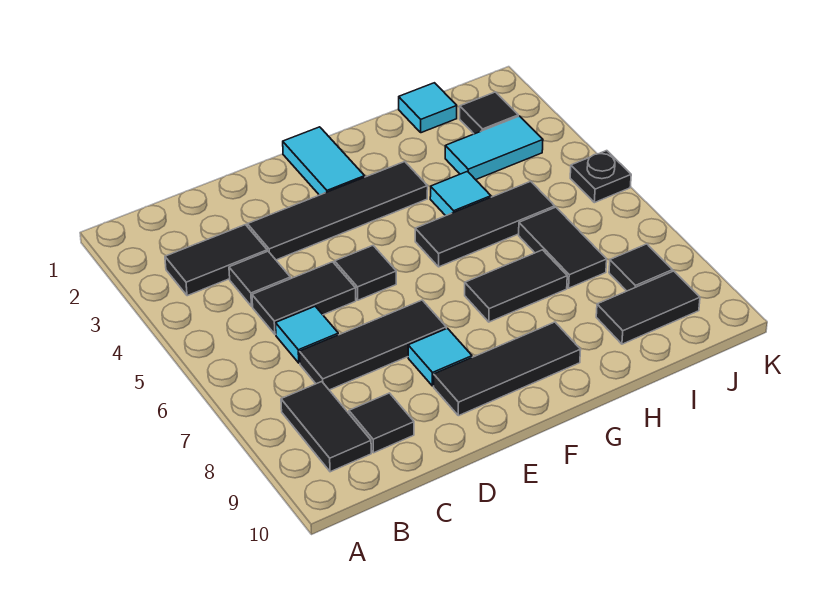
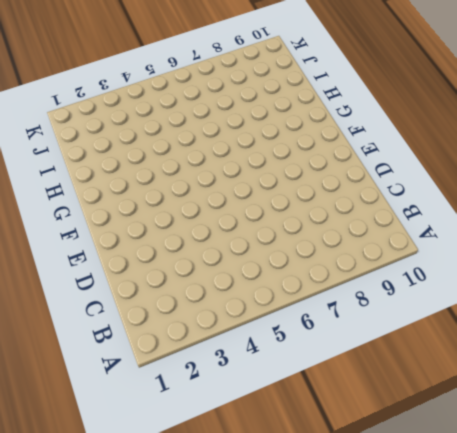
none -> black tile B3:C3 level 1
none -> black tile B8:B9 level 1
none -> black tile C4 level 1

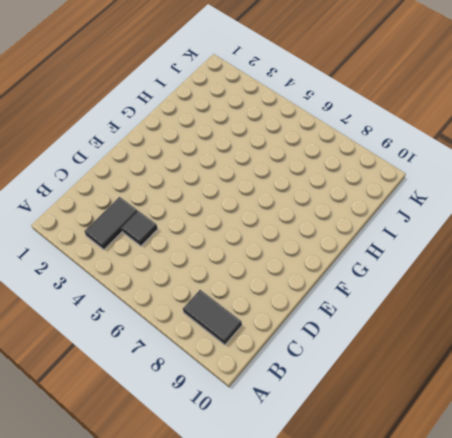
none -> black tile C5:D5 level 1
none -> cyan tile C6 level 1
none -> black tile C7:E7 level 1

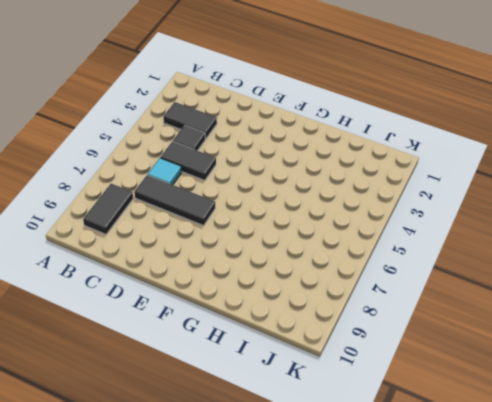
none -> black tile C9 level 1
none -> black tile D3:G3 level 1
none -> black tile E5 level 1

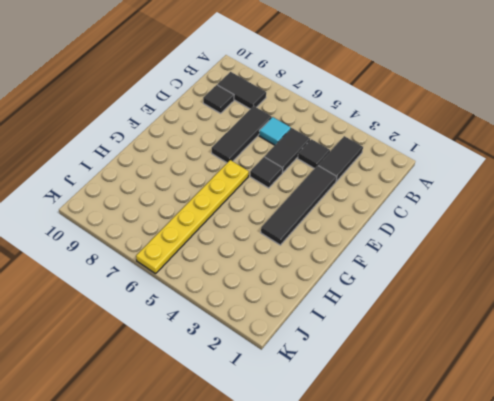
yellow plate F6:K6 level 1 -> black tile I6:I7 level 1
none -> cyan tile E8 level 1
none -> black tile E9:G9 level 1
none -> cyan tile F1:F2 level 1

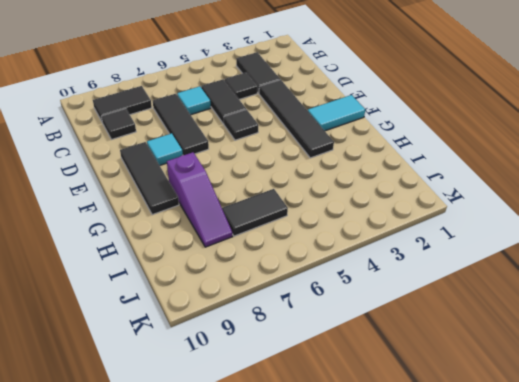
purple slope G8:I8 level 1 top G -> none
none -> black tile G5:I5 level 1
none -> black tile G7:H7 level 1
none -> cyan tile H4 level 1

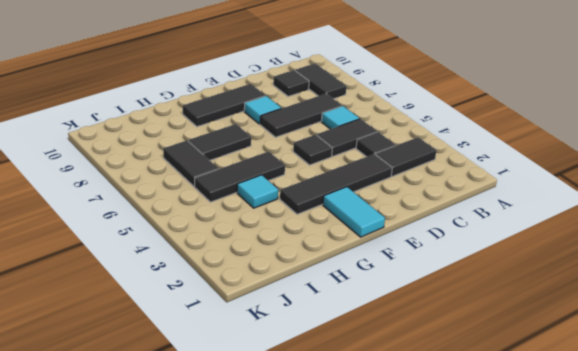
none -> cyan tile I1 level 1
none -> cyan tile I3:J3 level 1
none -> black tile I9:J9 level 1

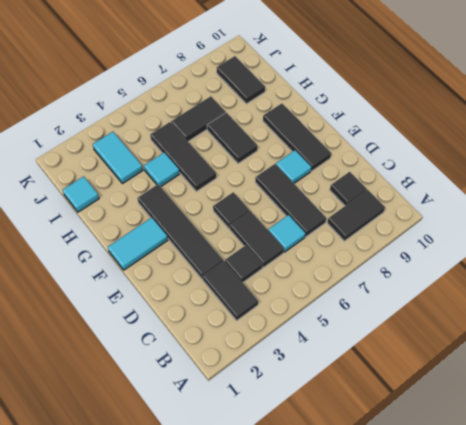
none -> black tile J2 level 1
none -> black tile J8 level 1
none -> black plate K5 level 1

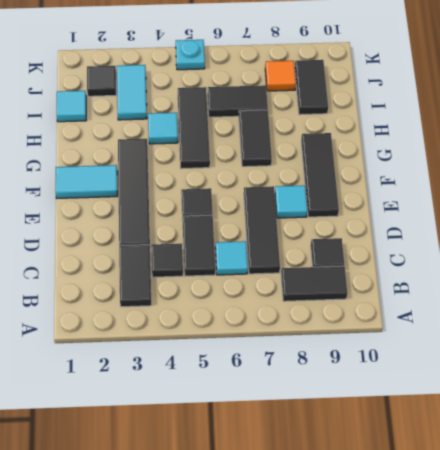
orange tile J8 level 1 -> black tile J8 level 1
cyan plate K5 level 1 -> black plate K5 level 1

